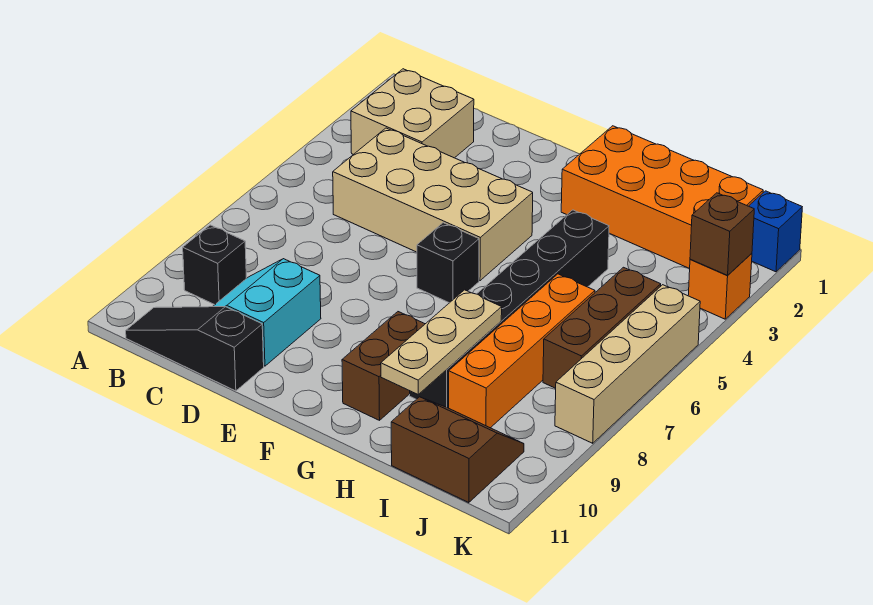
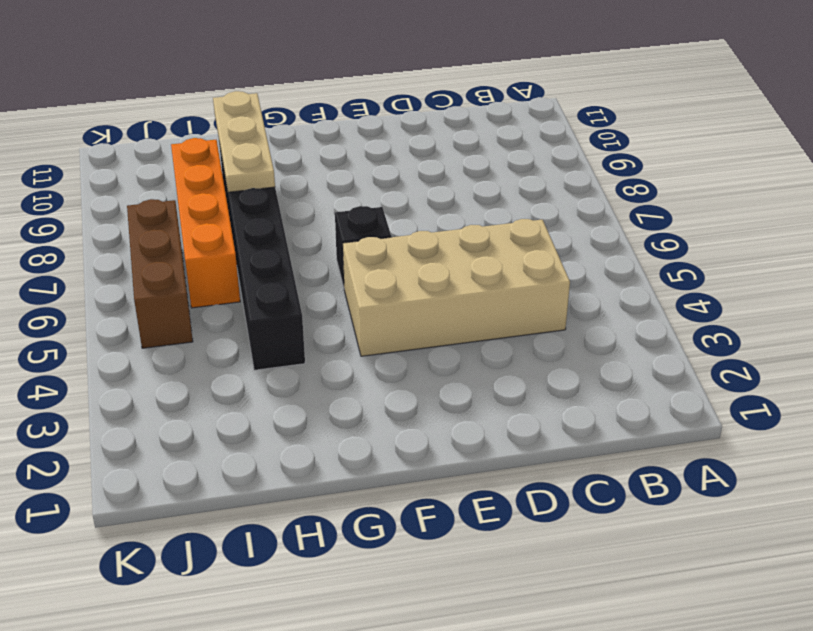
none -> tan brick B2:C3 level 1
none -> black brick B9 level 1
none -> black slope B11:D11 level 1 top D

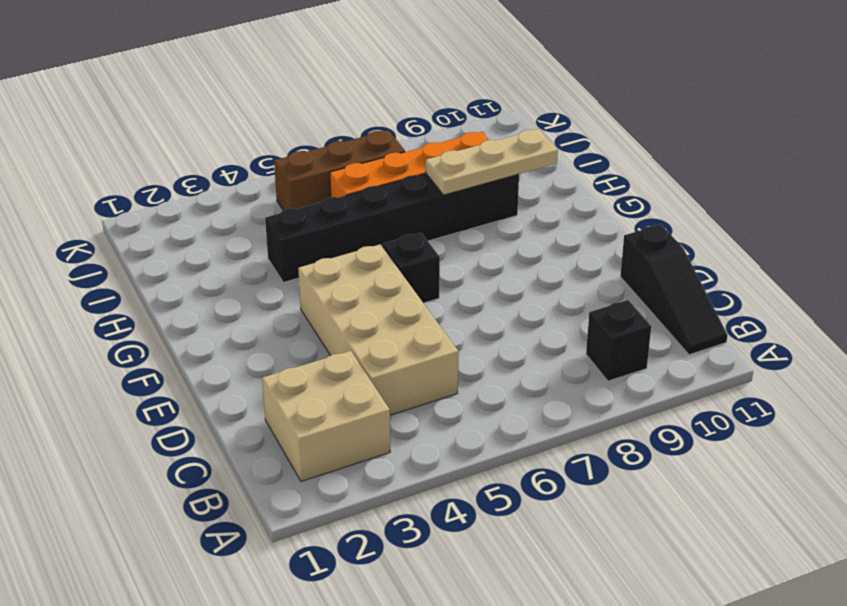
none -> cyan slope C9:D10 level 1 top D
none -> orange brick G1:J2 level 1
none -> brown brick G9:G10 level 1

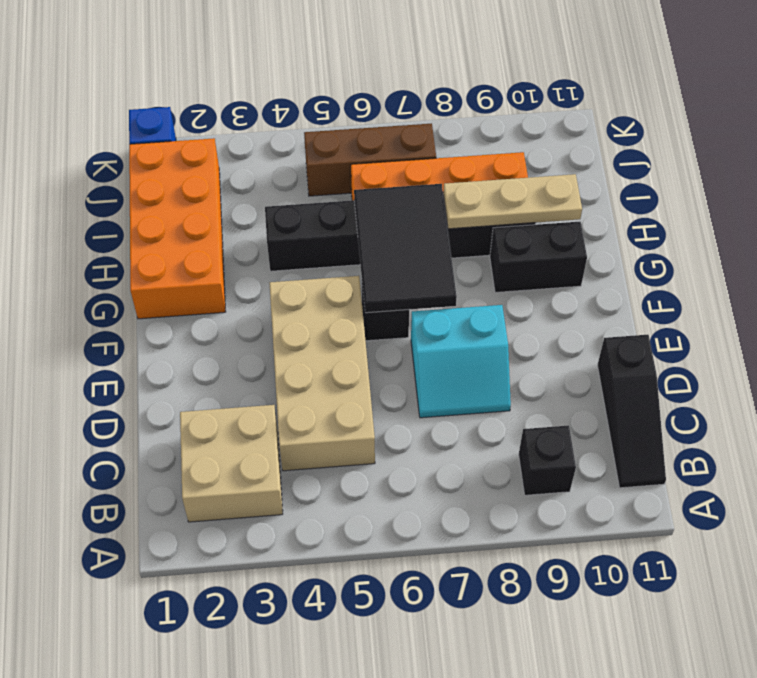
cyan slope D7:E8 level 1 top E -> cyan slope C9:D10 level 1 top D
black tile F6:H7 level 2 -> none
black brick G9:G10 level 1 -> brown brick G9:G10 level 1
none -> brown slope I10:J11 level 1 top 11
none -> orange brick K3 level 1
none -> tan brick K5:K8 level 1

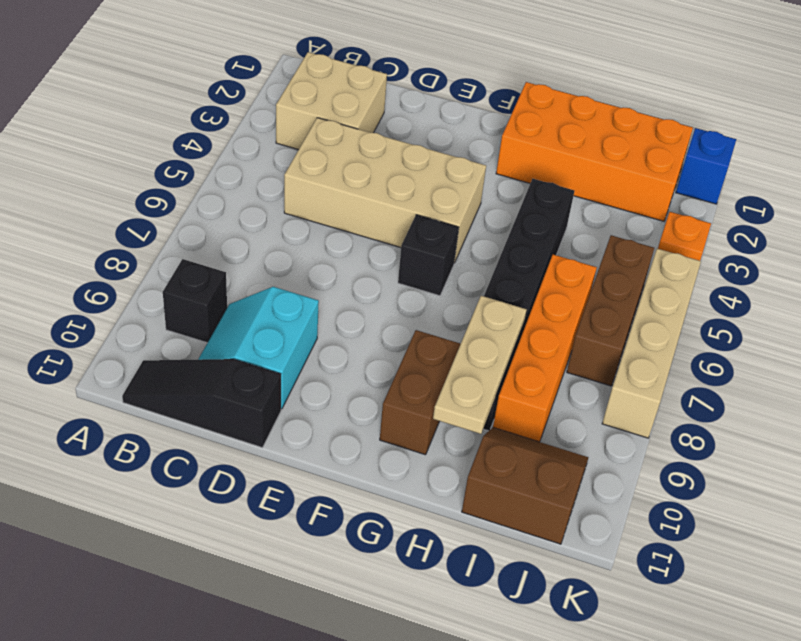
orange plate K3 level 1 -> orange brick K3 level 1
none -> brown brick K3 level 2

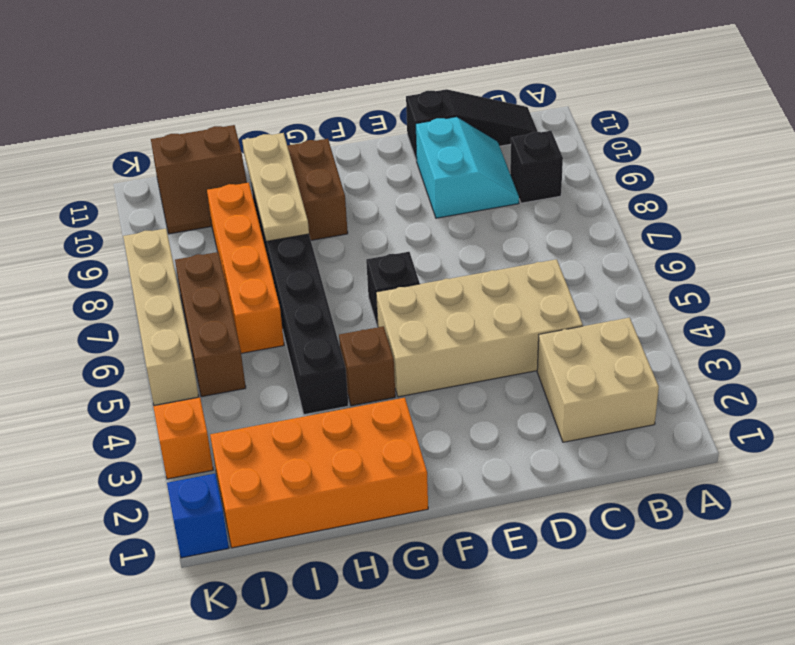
brown brick G4 level 1 -> brown brick K3 level 2

